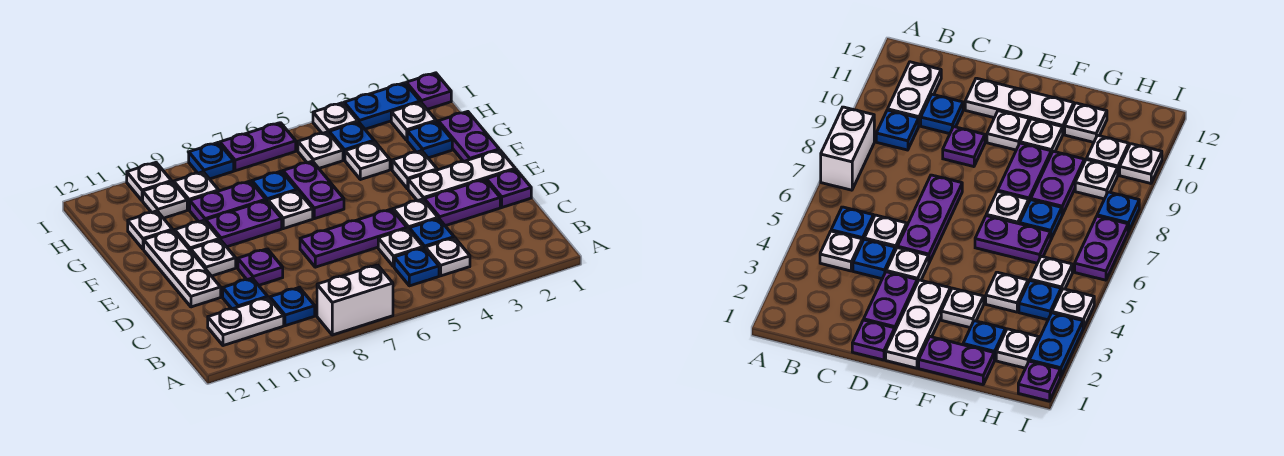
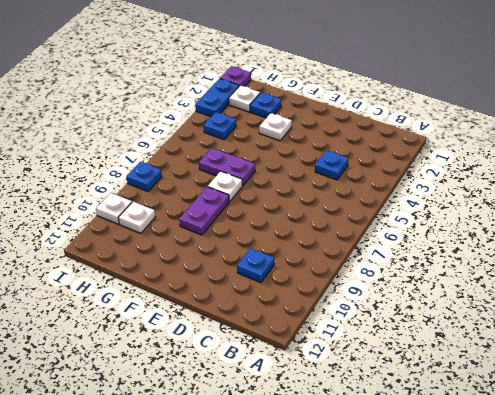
none -> white brick A7:A8 level 1
none -> white plate B4 level 1
none -> blue plate B5 level 1
none -> blue plate B9 level 1

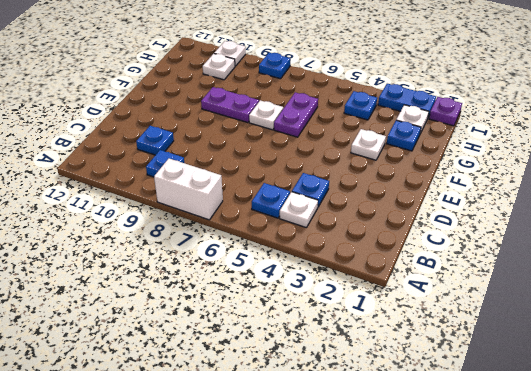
none -> white plate B10:B11 level 1
none -> white plate C5 level 1
none -> purple plate D1 level 1
none -> purple plate D2:D3 level 1

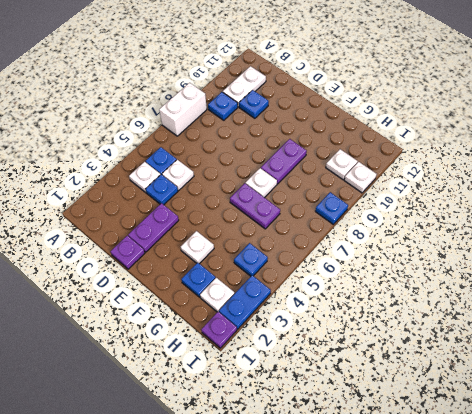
none -> white plate D4 level 1
none -> purple plate D5:D7 level 1
none -> purple plate D9 level 1
none -> white plate D11:F11 level 1

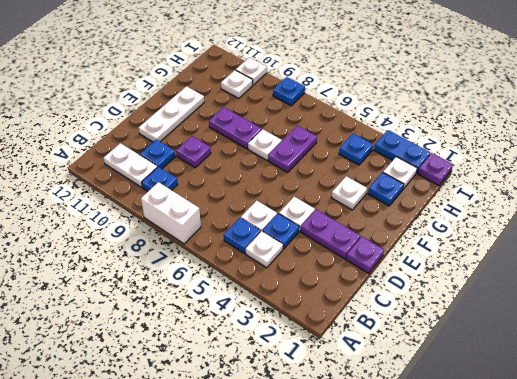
none -> purple plate D5:D7 level 1
none -> white plate E1:E3 level 1
none -> white plate E10 level 1
none -> purple plate F1:G1 level 1

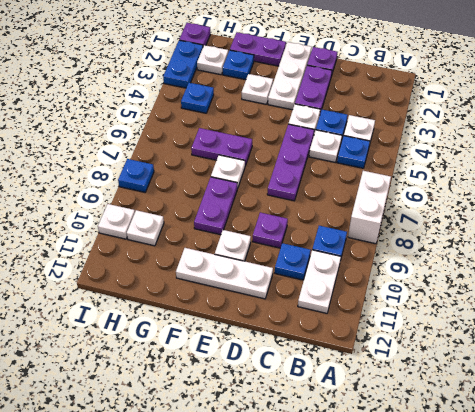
none -> white plate F10 level 1
none -> white plate G4 level 1
none -> blue plate G7 level 1
none -> purple plate G8:G9 level 1

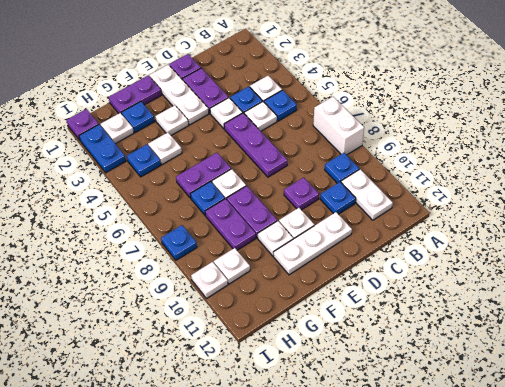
none -> white plate G11 level 1
none -> white plate H5 level 1
none -> white plate H9 level 1
none -> white plate I4 level 1

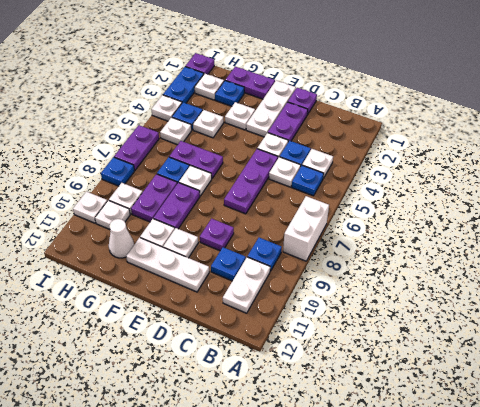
white cone G11 level 1 -> white plate G11 level 1

